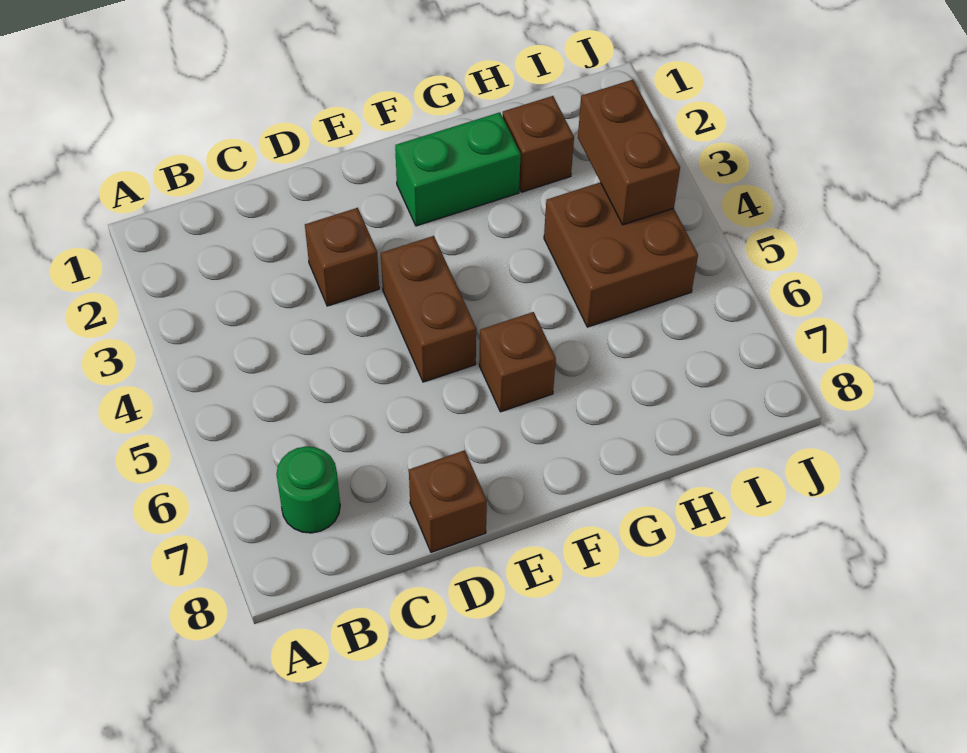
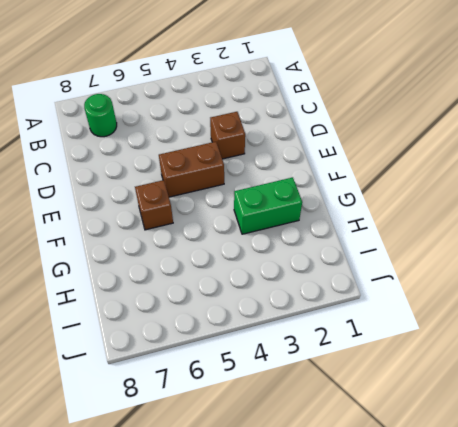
green brick G2:G3 level 1 -> green brick F2:G2 level 1
none -> brown brick D8 level 1
none -> brown brick H2 level 1

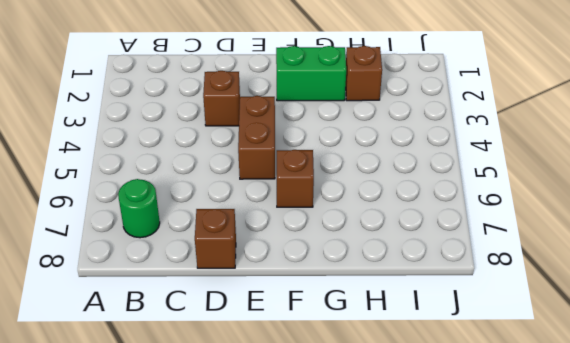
none -> brown brick H4:I5 level 1
none -> brown brick I3:I4 level 2

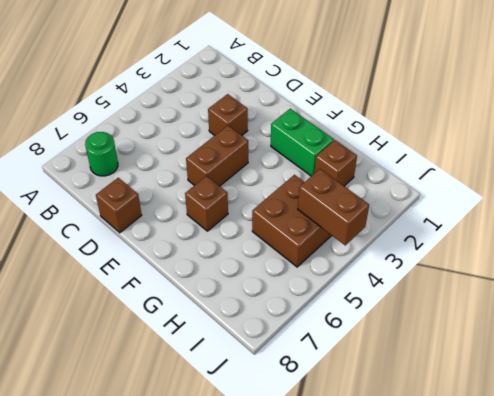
brown brick I4:J4 level 2 -> brown brick I3:I4 level 2

